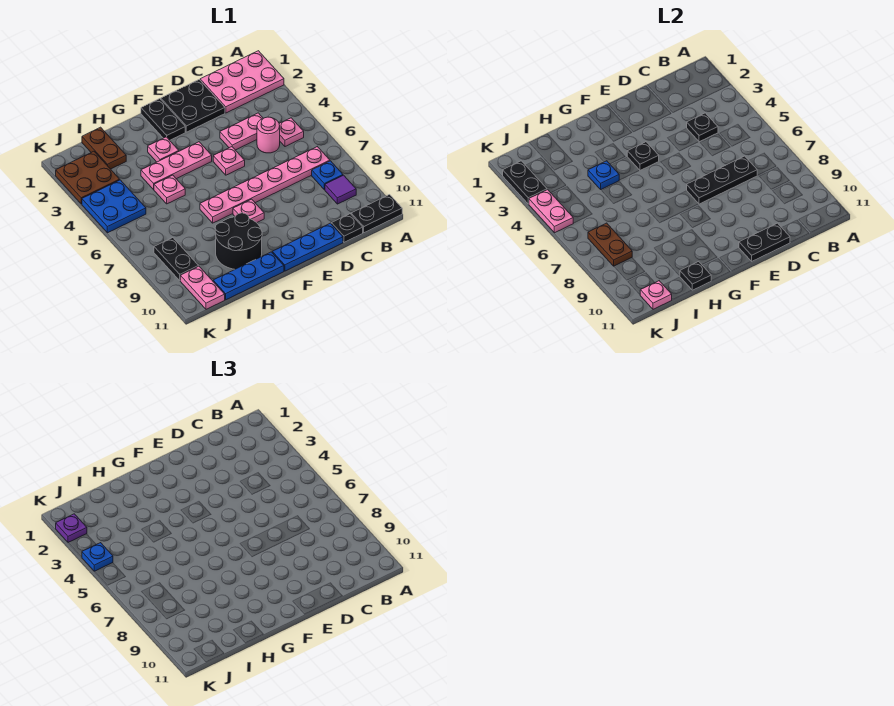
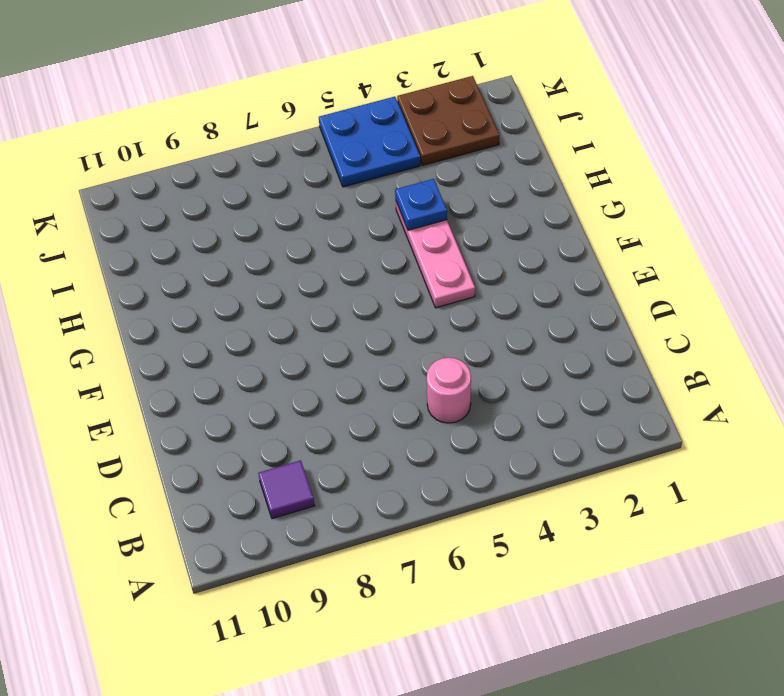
none -> pink plate A1:C2 level 1
none -> black plate A11:B11 level 1
none -> pink plate B5 level 1
none -> pink plate B7:G7 level 1

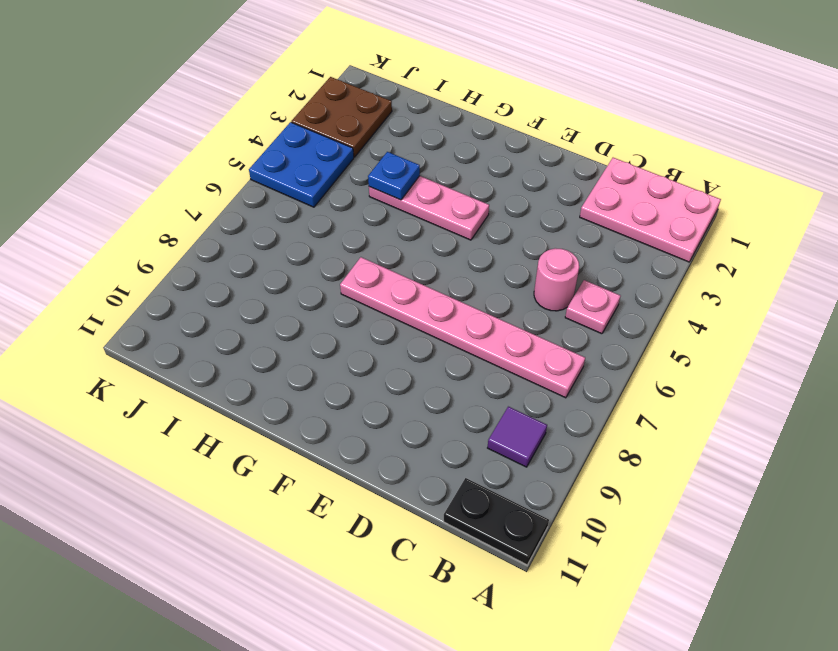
none -> blue plate B8 level 1
none -> pink plate C4:D4 level 1
none -> black plate C11 level 1
none -> black plate D1:E2 level 1

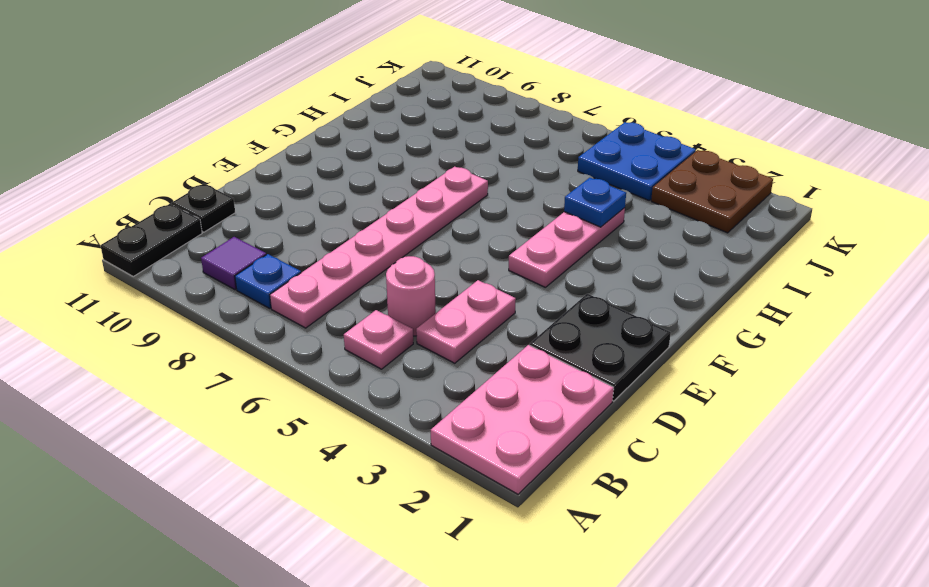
none -> blue plate D11:F11 level 1
none -> pink plate E5 level 1
none -> black plate F1:F2 level 1
none -> pink plate F8 level 1

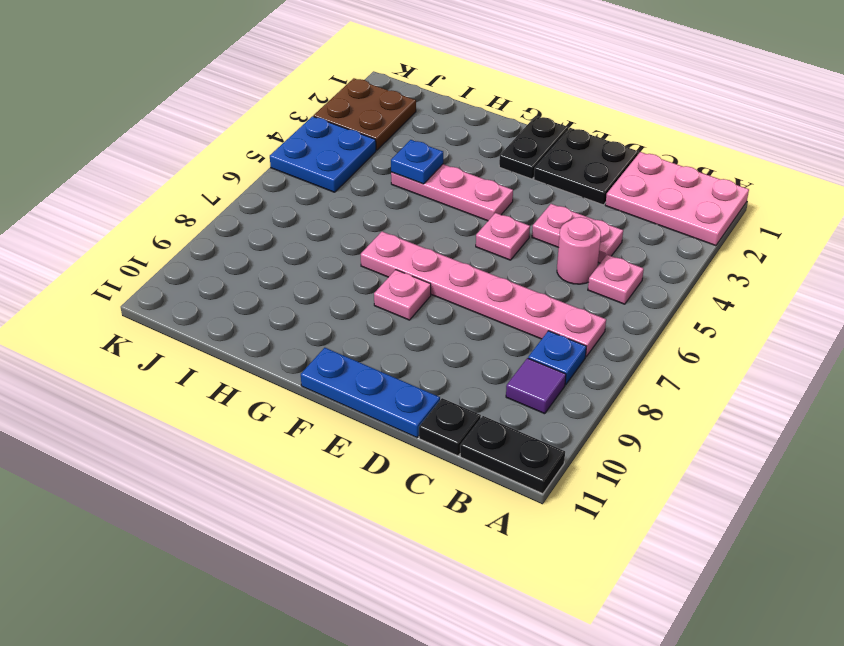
none -> pink plate G3 level 1
none -> black round brick G9:H10 level 1
none -> blue plate G11:I11 level 1
none -> pink plate H5 level 1

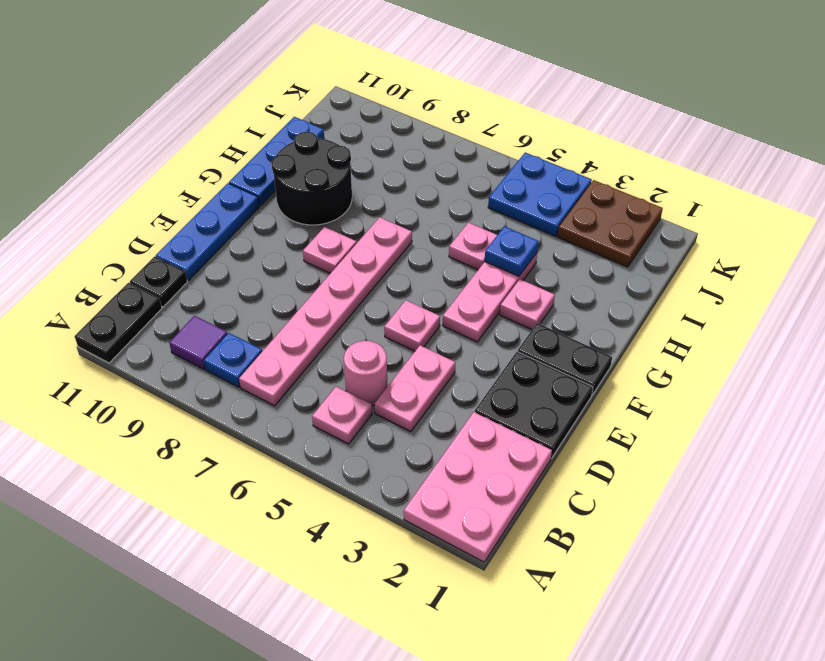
none -> brown plate I1:I2 level 1
none -> black plate J8:J9 level 1
none -> pink plate J10:J11 level 1
none -> black plate C4 level 2

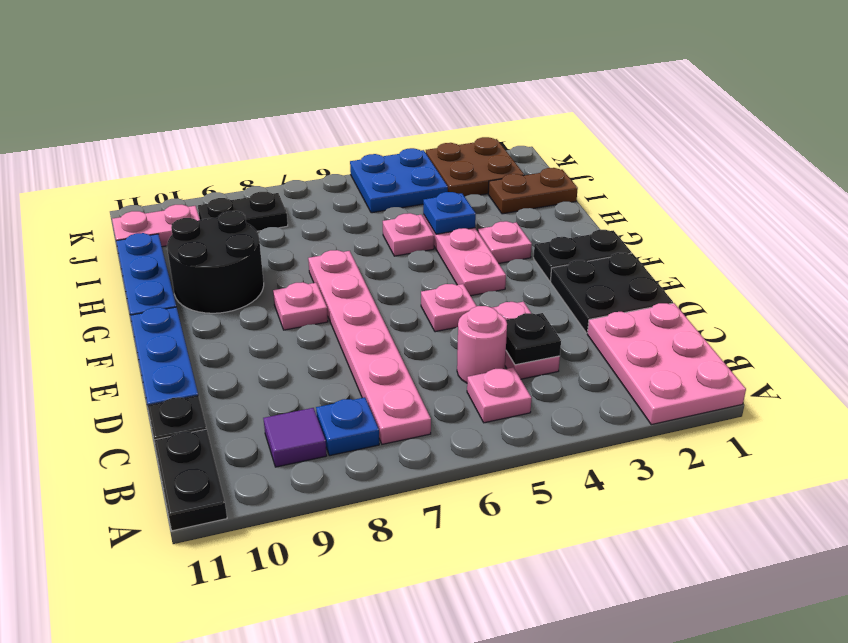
none -> black plate C7:E7 level 2
none -> black plate D11:E11 level 2
none -> black plate F4 level 2
none -> black plate H11 level 2

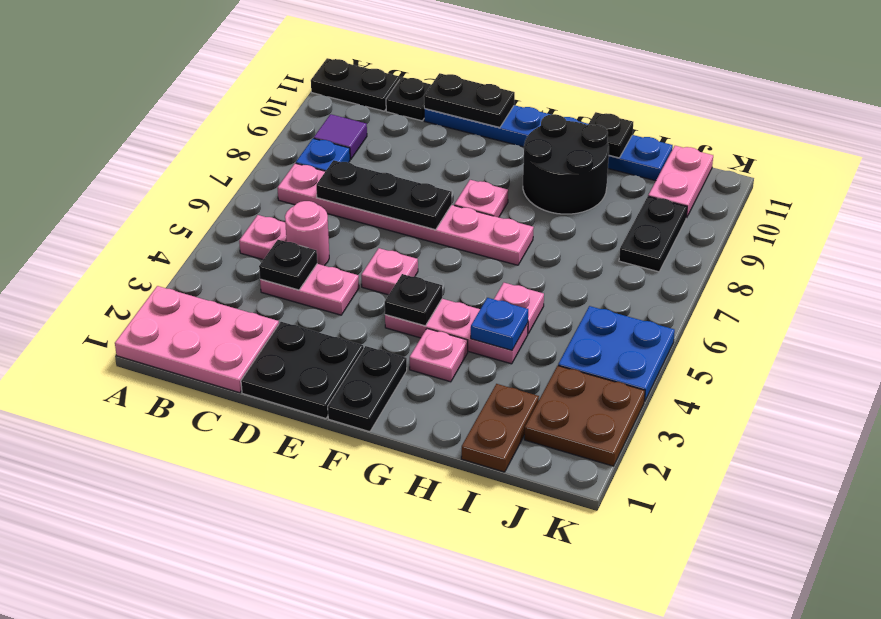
none -> brown plate J7:J8 level 2
none -> pink plate J11 level 2
none -> black plate K2:K3 level 2
none -> pink plate K4:K5 level 2

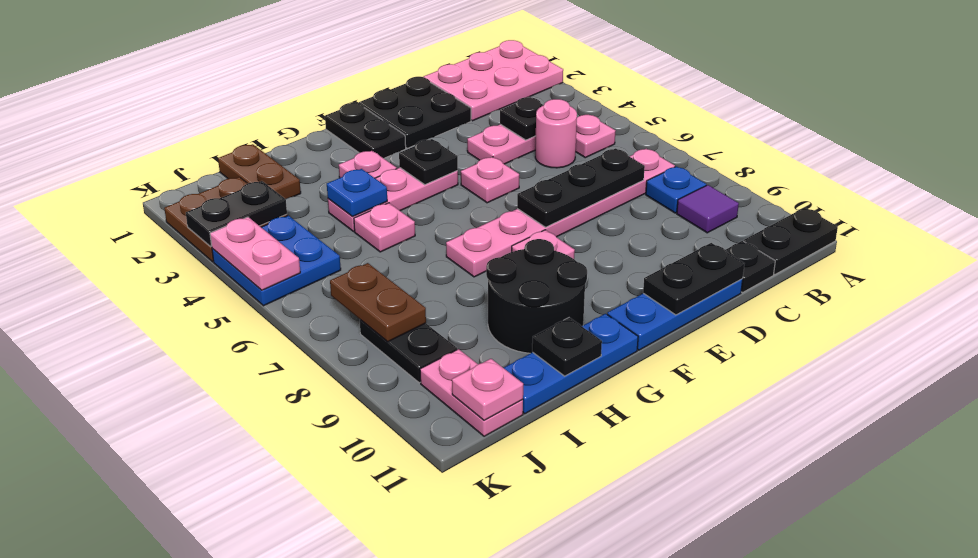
black plate J3:K3 level 2 -> black plate K2:K3 level 2
none -> purple plate K2 level 3
none -> blue plate K4 level 3

